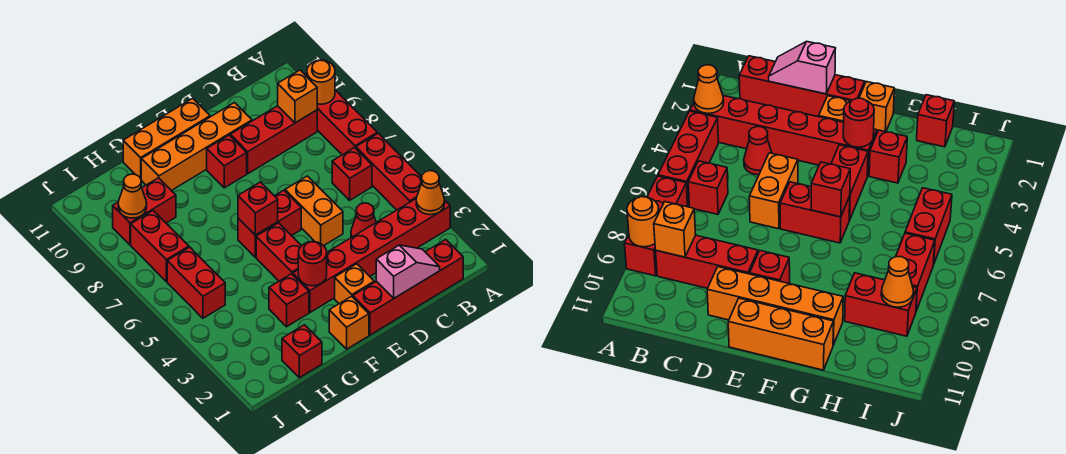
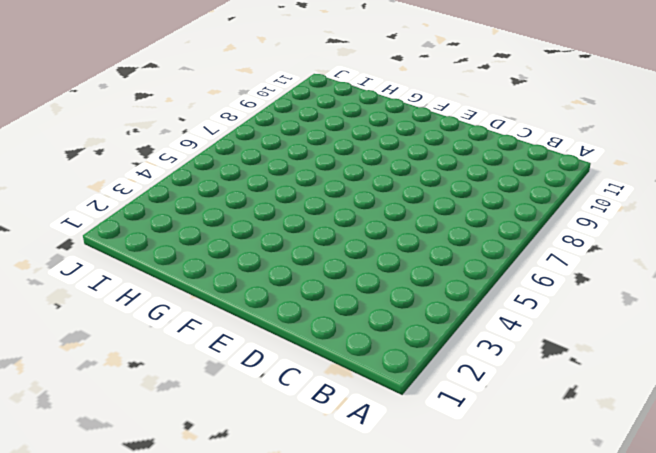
none -> red brick A3:F3 level 1
none -> red brick A4:A6 level 1
none -> red brick A7:A9 level 1

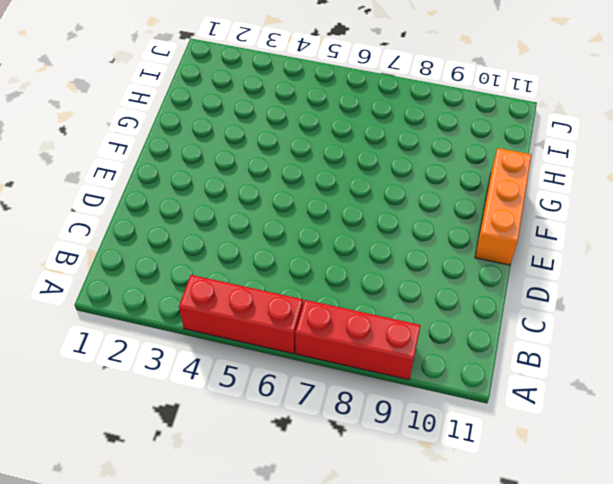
none -> red brick A3:F3 level 1
none -> red brick B1:E1 level 1
none -> red brick B6 level 1

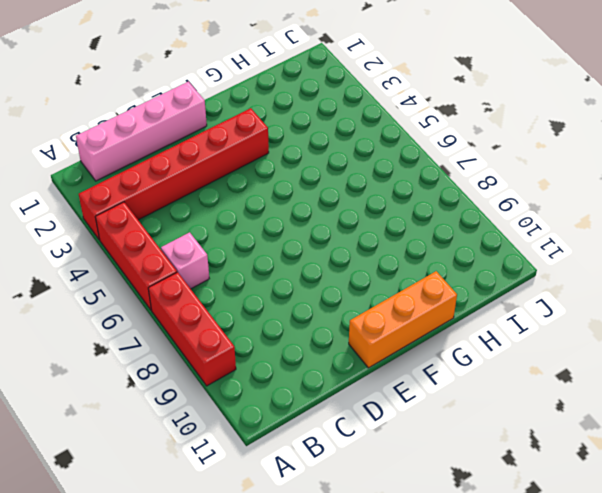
pink brick B1:E1 level 1 -> red brick B1:E1 level 1
pink brick B6 level 1 -> red brick B6 level 1
none -> red brick B9:D9 level 1
none -> red cone C4 level 1
none -> orange brick D5:D6 level 1

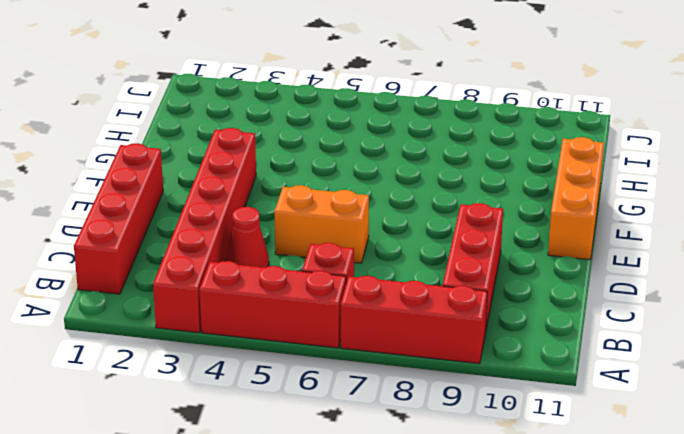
none -> orange brick D10:G10 level 1
none -> orange brick E2 level 1
none -> red brick E6:F6 level 1

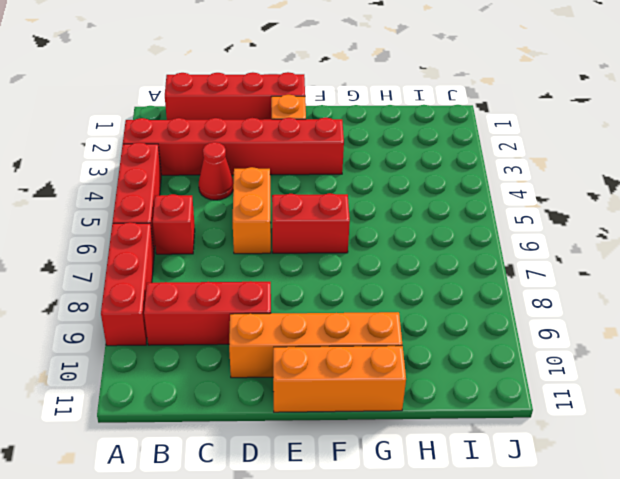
none -> red brick E9 level 1
none -> orange brick F1 level 1
none -> red brick F4:F5 level 1

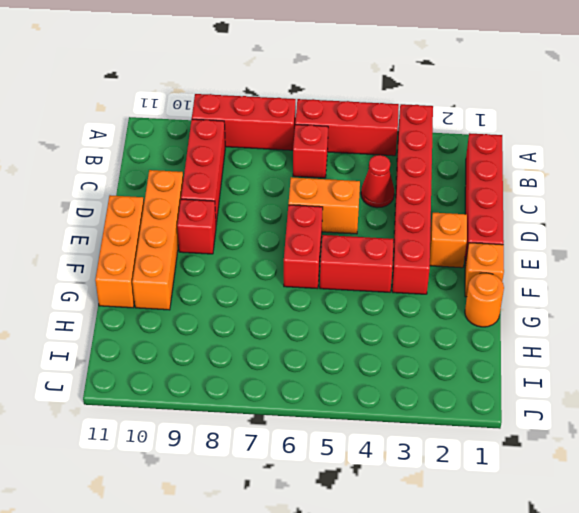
orange round brick G1 level 1 -> orange round brick A9 level 2
none -> red brick G3 level 1
none -> red brick H1 level 1
none -> red brick H9:I9 level 1

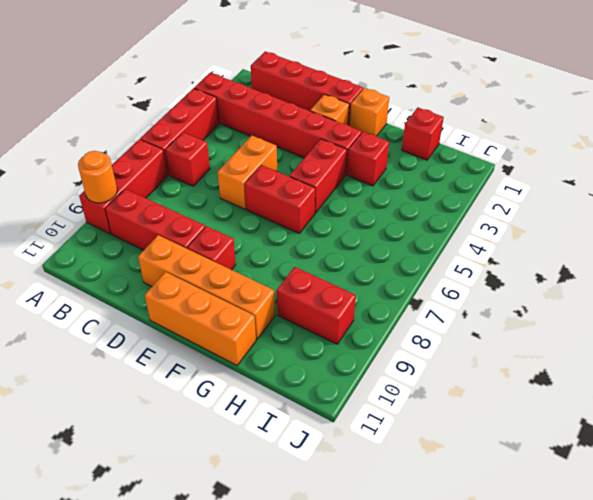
none -> red cone C4 level 1
none -> red brick I5:I6 level 1
none -> red brick I7:I8 level 1

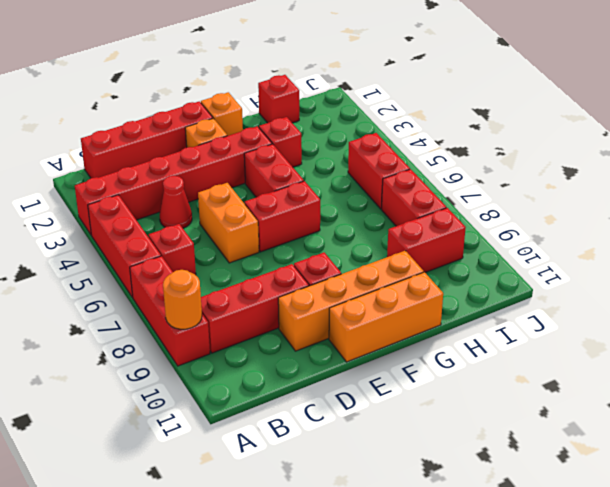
none -> orange cone A3 level 2
none -> orange brick B9 level 2
none -> pink slope C1:D1 level 2 top D

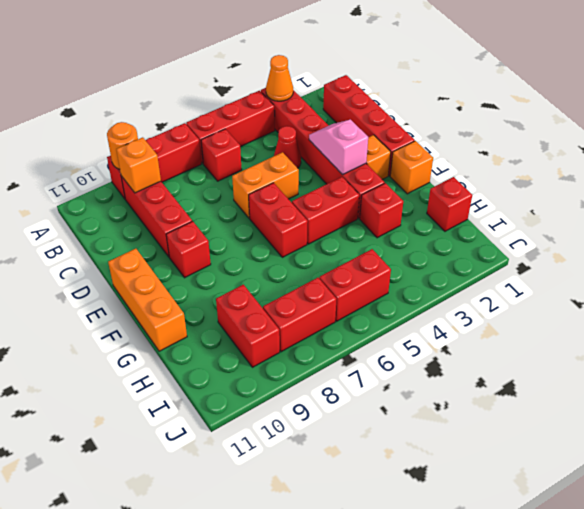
pink slope D3:E3 level 2 top E -> pink slope C1:D1 level 2 top D
none -> orange brick D10:G10 level 1
none -> red round brick F3 level 2
none -> red brick F6 level 2

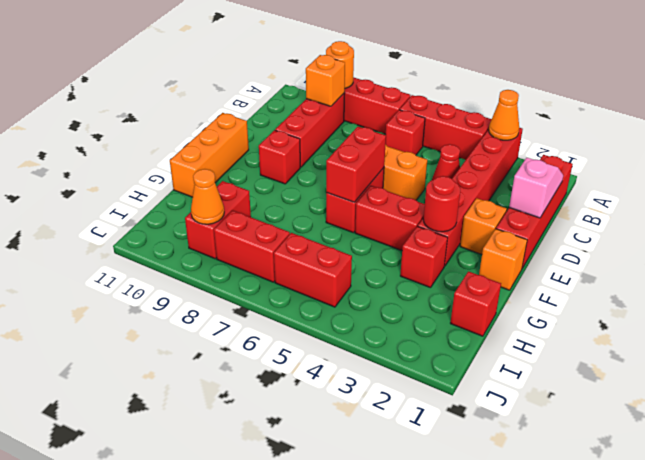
red brick E6:F6 level 2 -> red brick F6 level 2
none -> orange brick D10:G10 level 1

